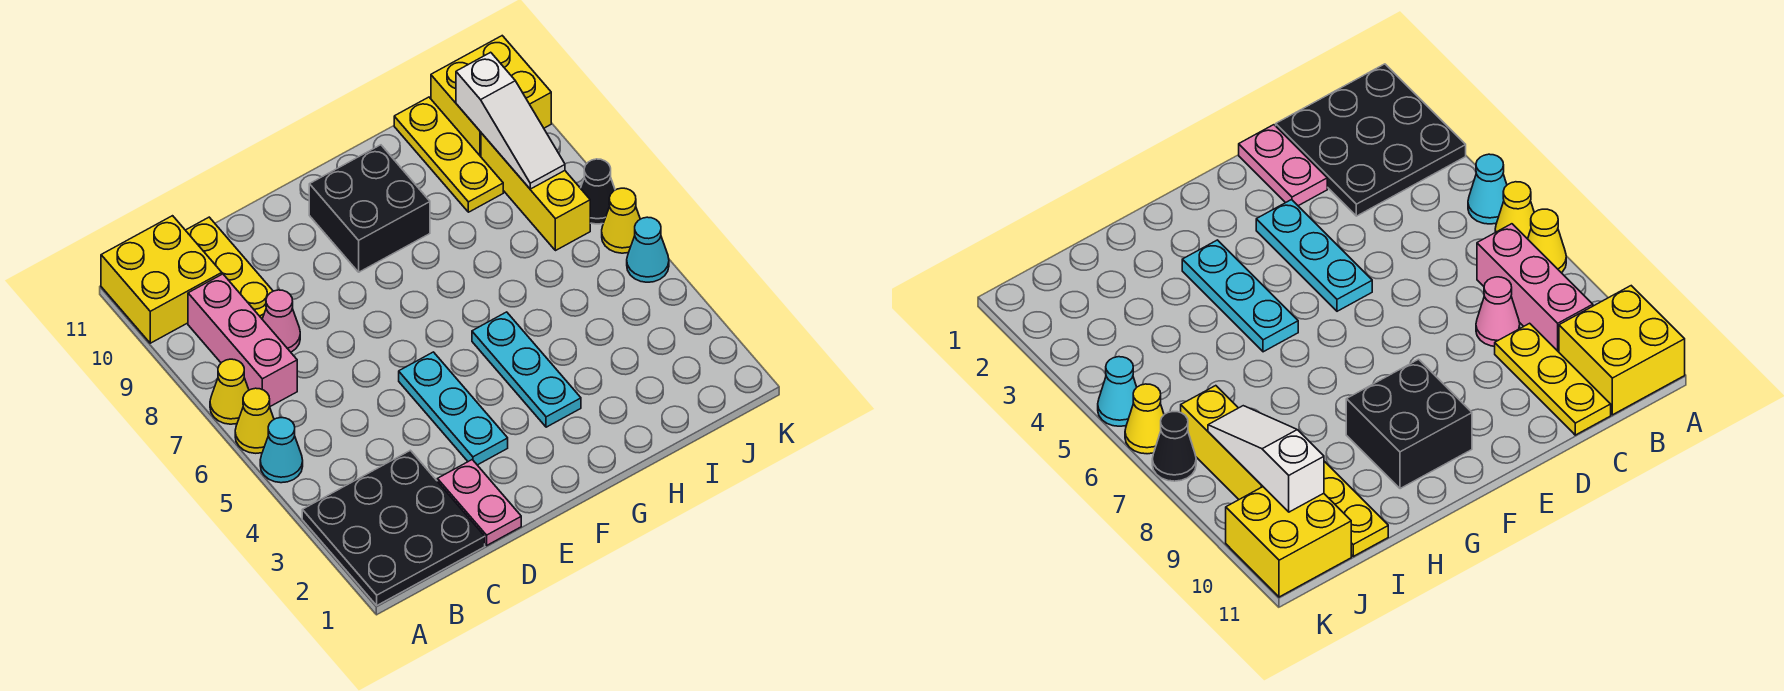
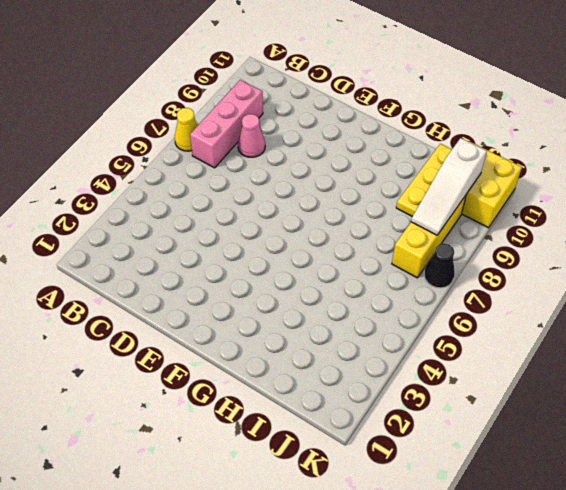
none -> black plate A1:C3 level 1
none -> cyan cone A5 level 1
none -> yellow cone A6 level 1

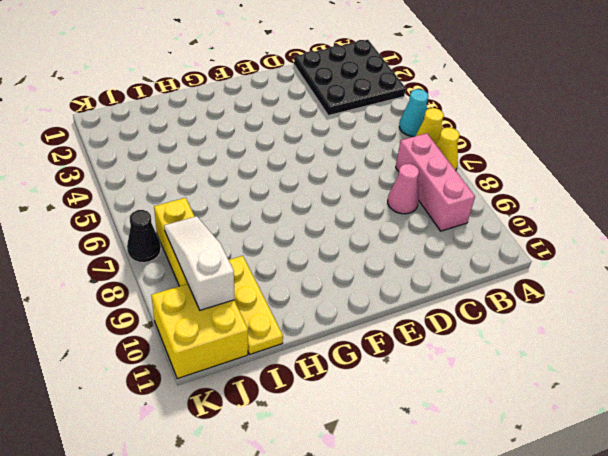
none -> yellow brick A10:B11 level 1
none -> yellow plate C9:C11 level 1
none -> pink plate D1:D2 level 1

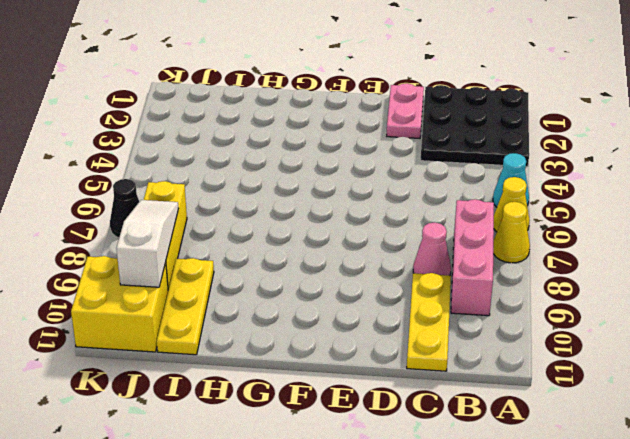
none -> yellow brick A10:B11 level 1
none -> cyan plate E3:E5 level 1
none -> black brick F9:G10 level 1

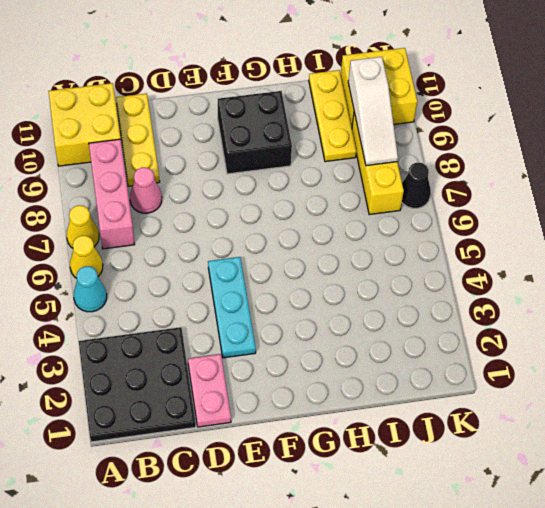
none -> cyan plate G3:G5 level 1
none -> cyan cone K5 level 1
none -> yellow cone K6 level 1

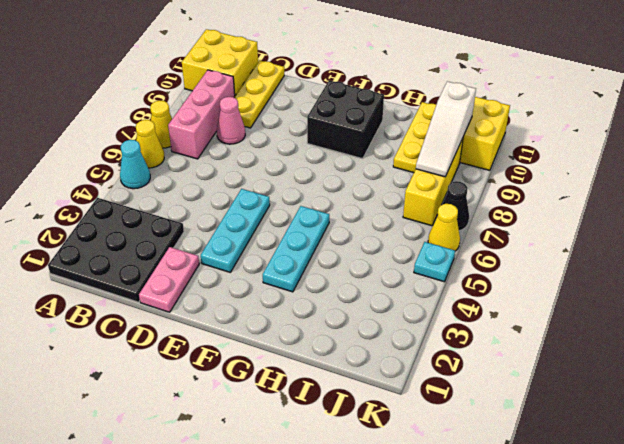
cyan plate K5 level 1 -> cyan cone K5 level 1

